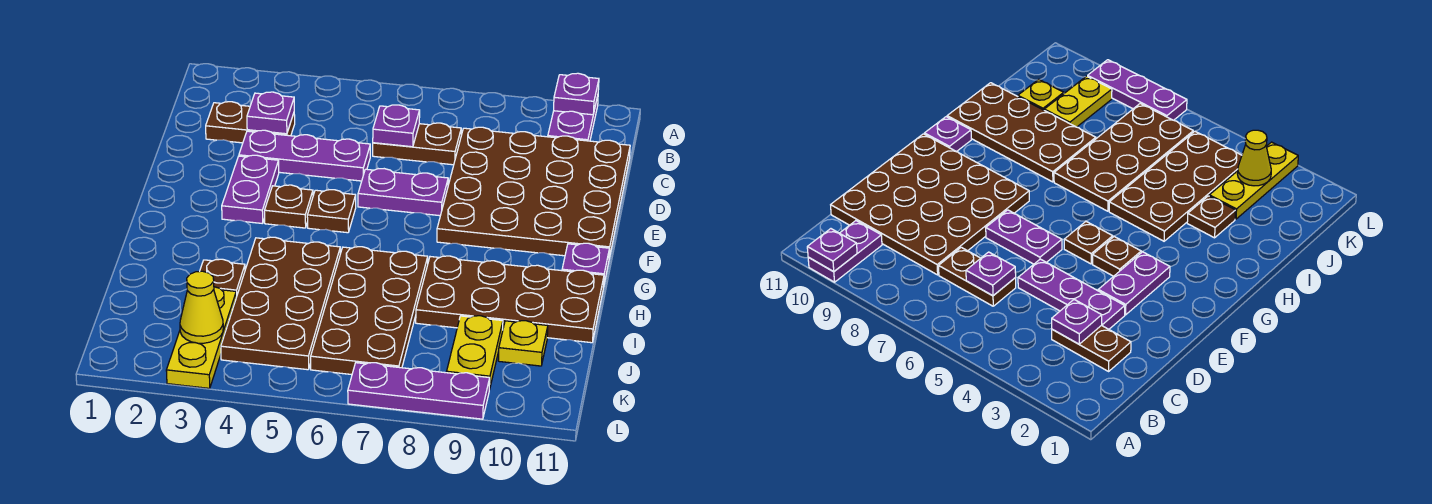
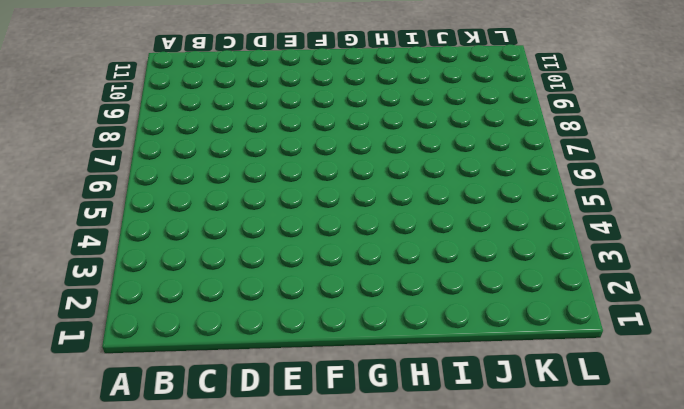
none -> purple plate A10:B10 level 1
none -> brown plate C2:C3 level 1
none -> brown plate C6:C7 level 1

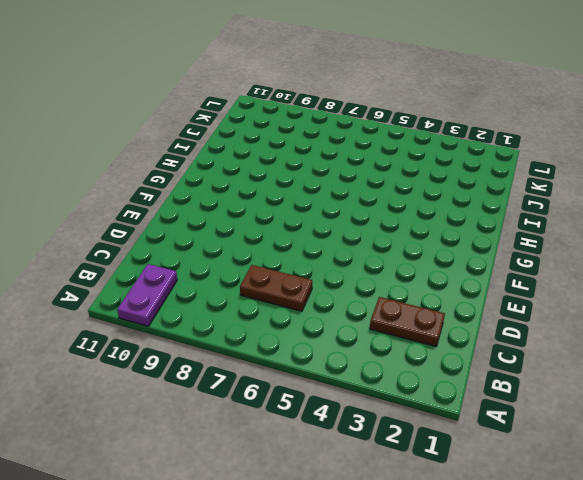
none -> brown plate C8:F11 level 1
none -> purple plate D3:D5 level 1
none -> purple plate E3:F3 level 1

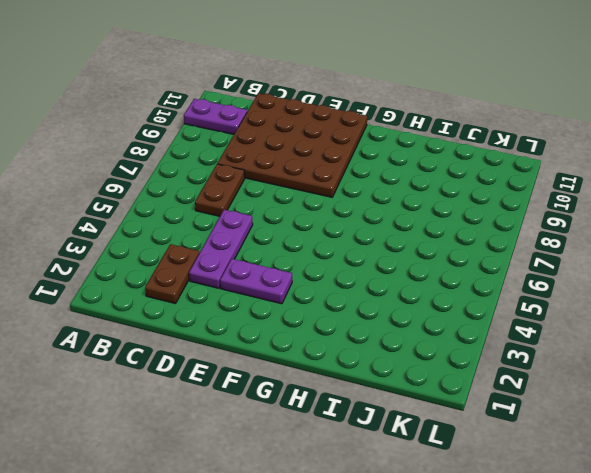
none -> purple plate E6:E7 level 1
none -> brown plate F4 level 1
none -> brown plate F5 level 1

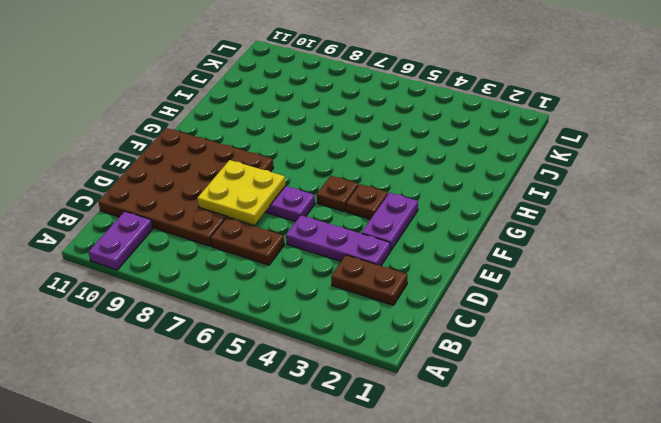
yellow plate D7:E8 level 2 -> none
none -> purple plate G11 level 1
none -> brown plate H4:K5 level 1
none -> brown plate H6:K7 level 1

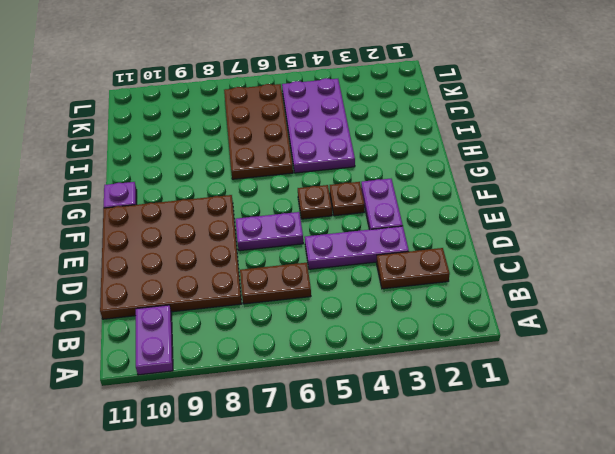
purple plate H4:K5 level 1 -> brown plate H4:K5 level 1
none -> brown plate H8:I11 level 1
none -> brown plate I3 level 1
none -> yellow plate J3:L3 level 1

